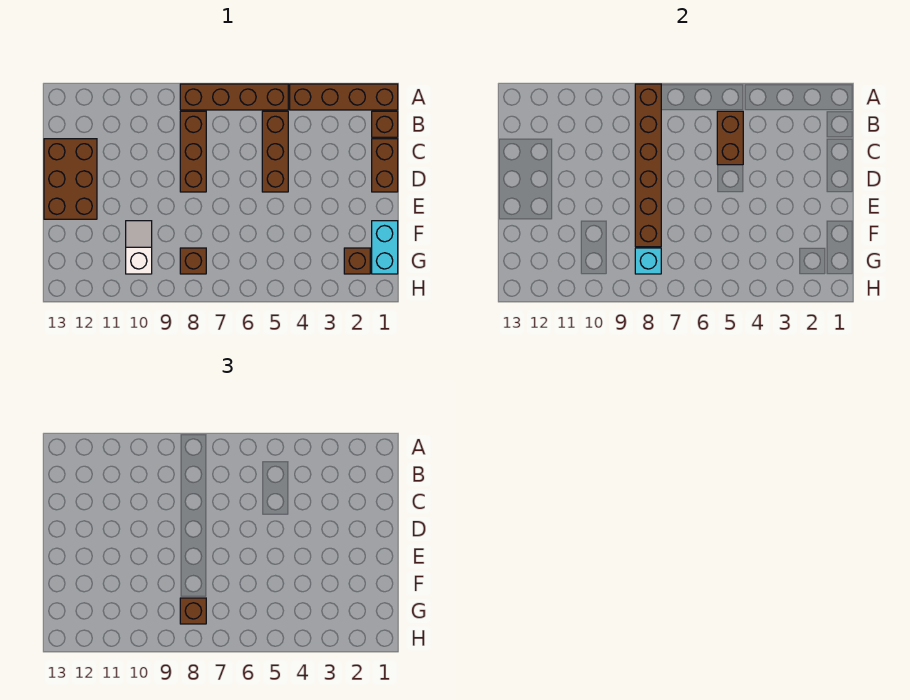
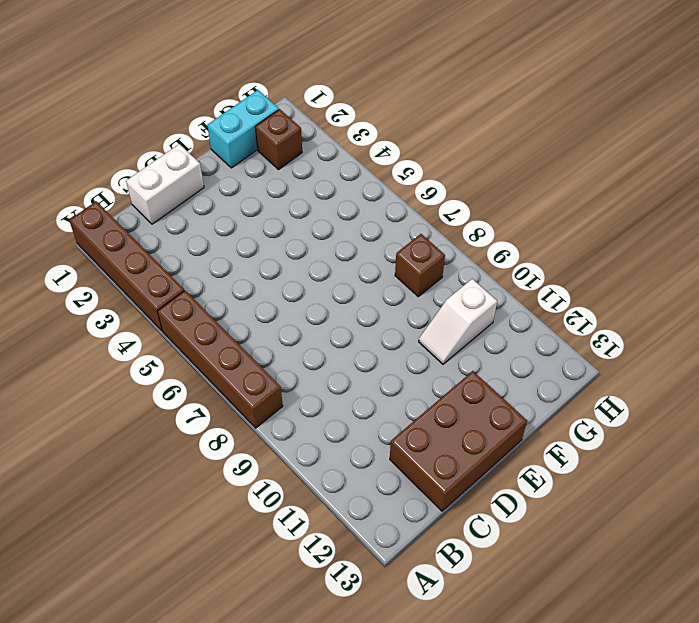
white brick C1:D1 level 1 -> brown brick C1:D1 level 1
none -> brown brick B1 level 1
none -> brown brick B5:D5 level 1
none -> brown brick B8:D8 level 1

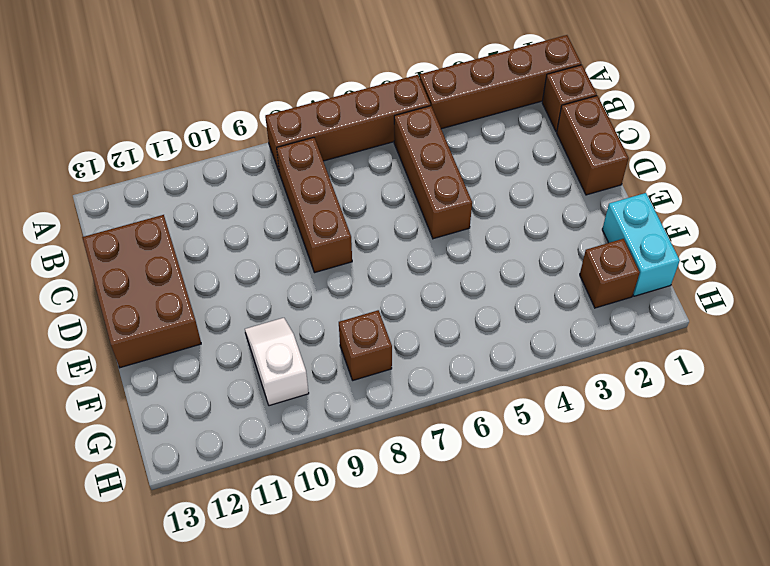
none -> brown brick A8:F8 level 2
none -> brown brick B5:C5 level 2
none -> cyan brick G8 level 2

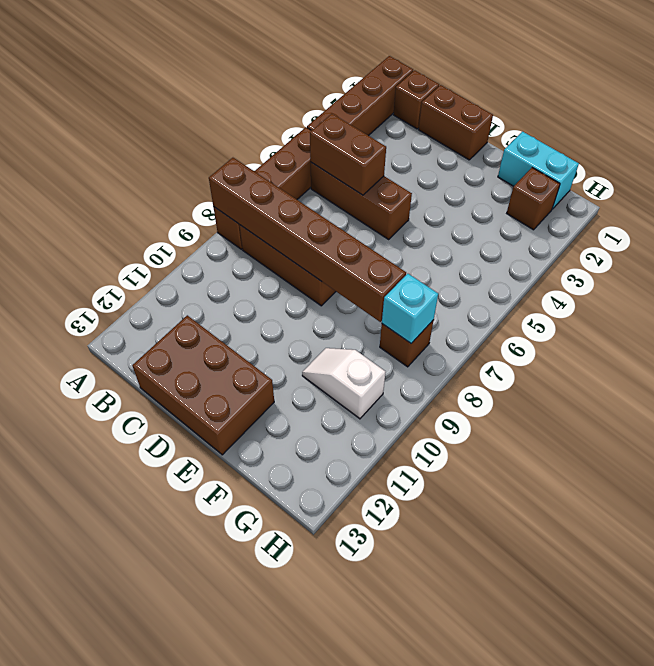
none -> brown brick G8 level 3

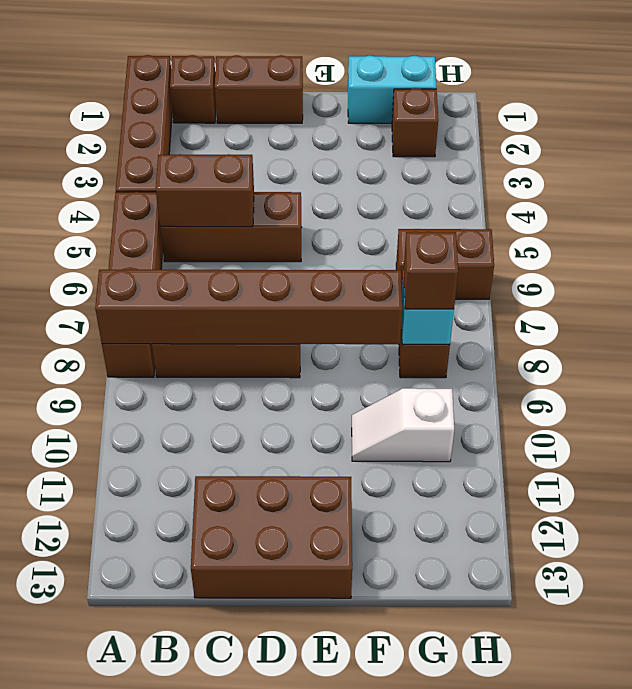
brown brick G6:H6 level 1 -> none

